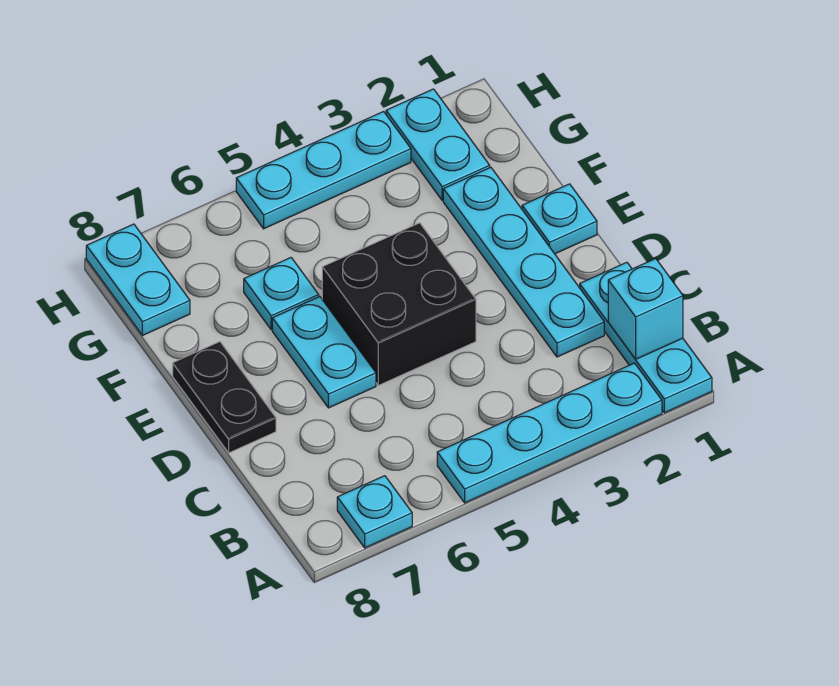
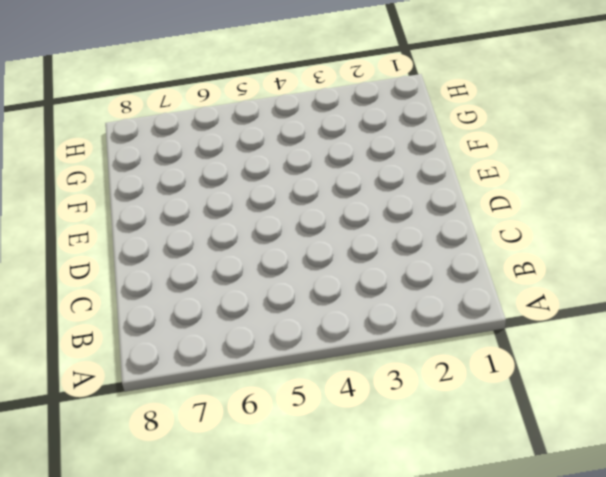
none -> cyan plate A1:C1 level 1
none -> cyan plate A2:A5 level 1
none -> cyan plate A7 level 1

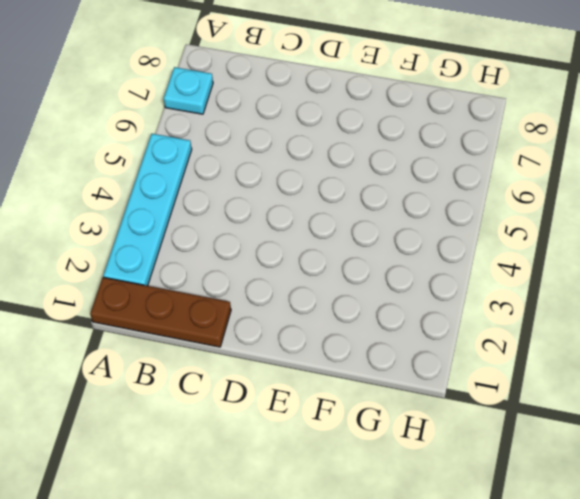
brown plate A1:C1 level 1 -> cyan plate A1:C1 level 1
none -> cyan plate C2:F2 level 1
none -> black brick D4:E5 level 1
none -> cyan plate D6:E6 level 1

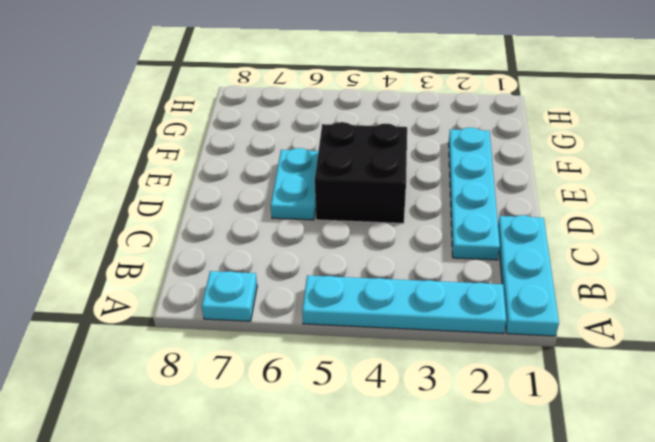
none -> black plate D8:E8 level 1
none -> cyan plate E1 level 1
none -> cyan plate F6 level 1

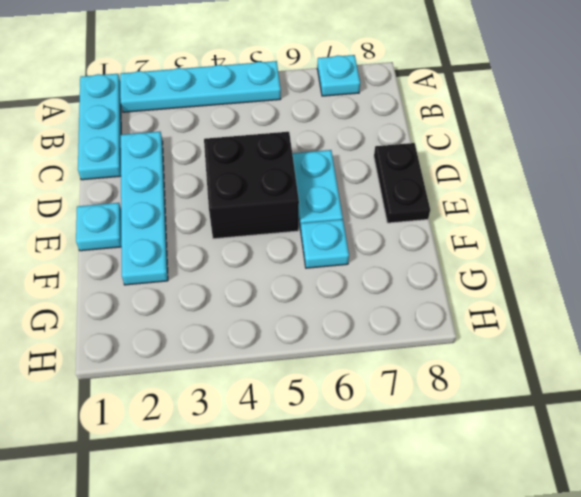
none -> cyan plate G2:H2 level 1
none -> cyan plate G8:H8 level 1
none -> cyan plate H3:H5 level 1

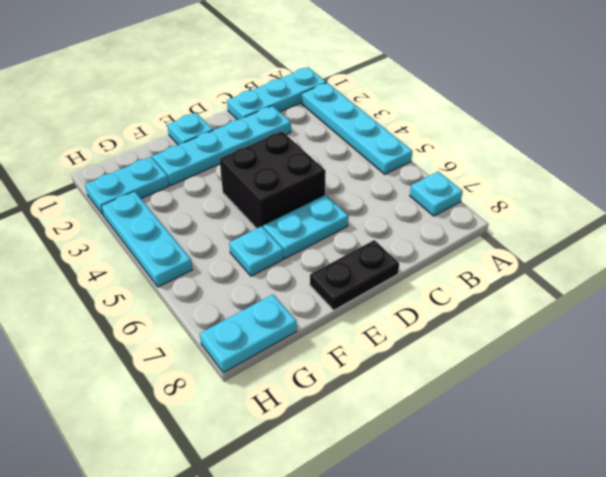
none -> cyan brick B1 level 2

